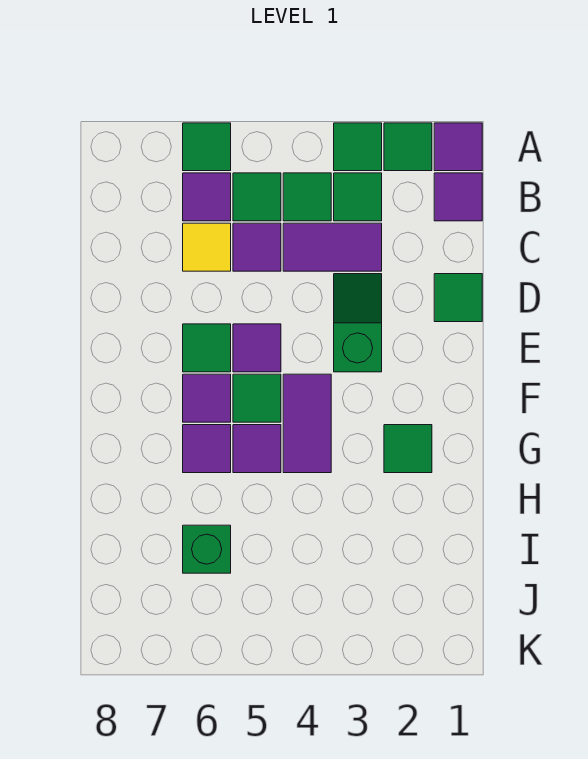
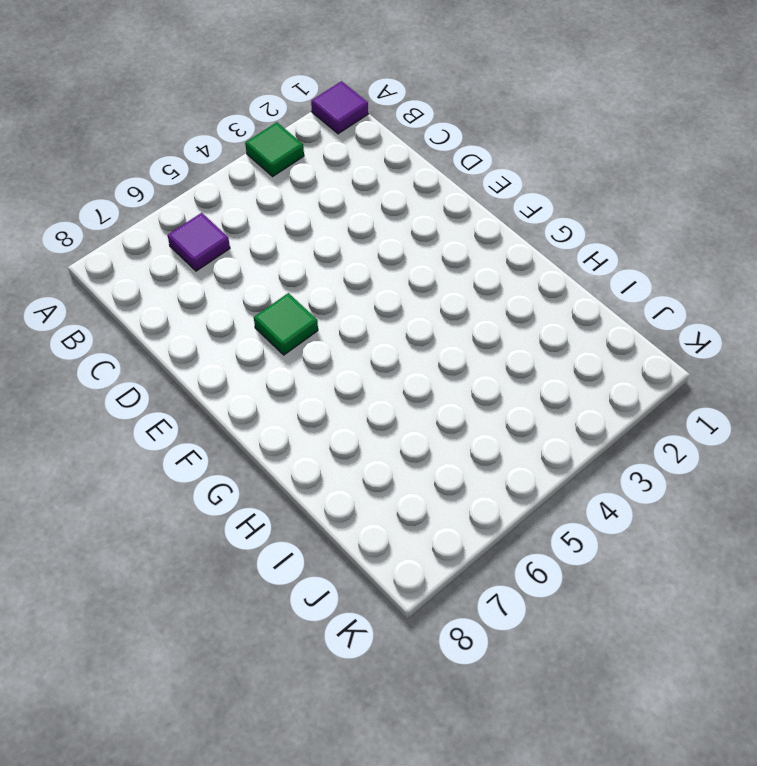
none -> green tile A2 level 1
none -> green tile A6 level 1
none -> purple tile B1 level 1

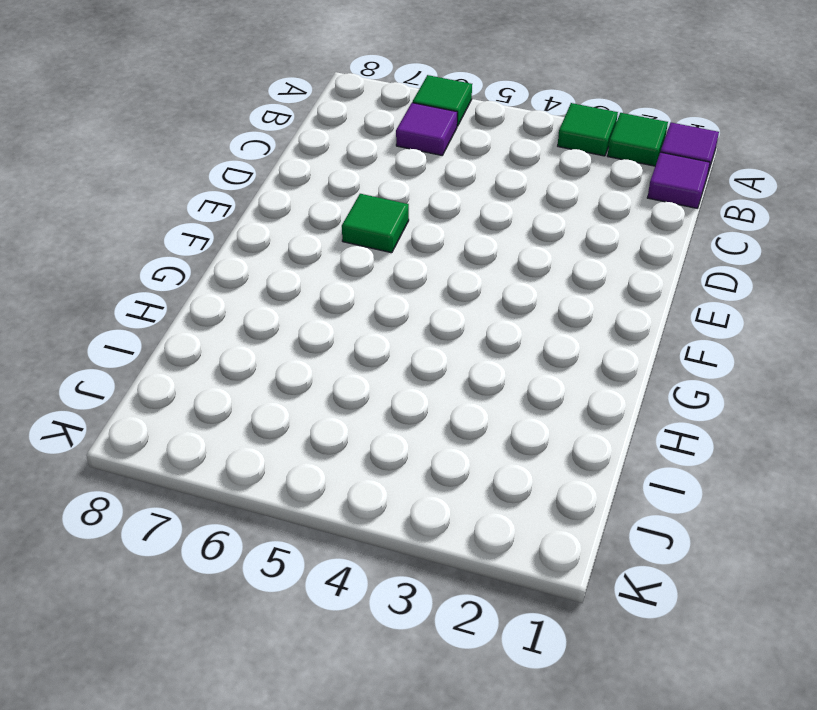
none -> green tile B3 level 1
none -> green tile B4 level 1
none -> green tile B5 level 1

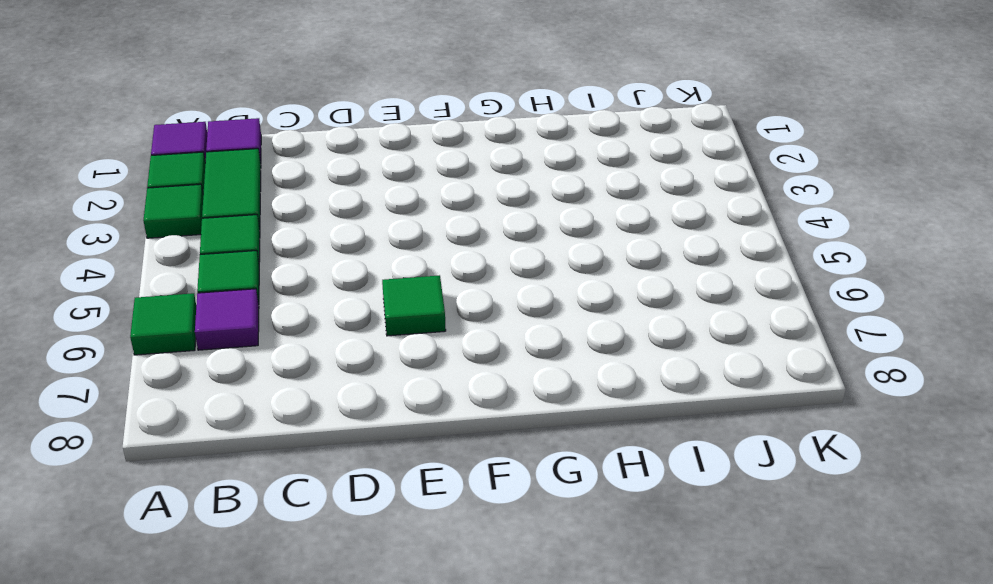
green tile B2:B3 level 1 -> green tile B3 level 1
none -> purple tile C3:C4 level 1
none -> purple tile C5 level 1
none -> yellow tile C6 level 1

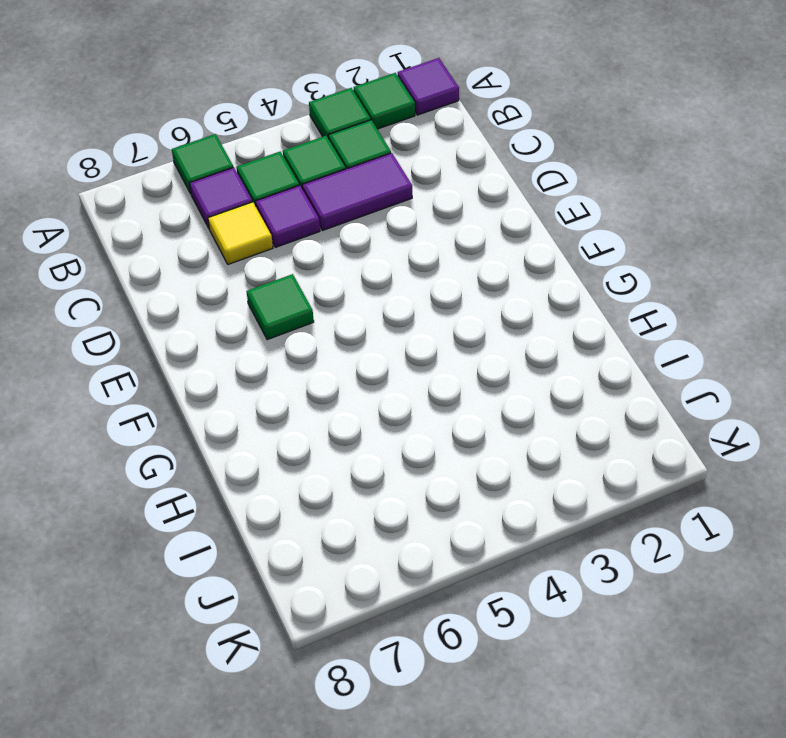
none -> purple tile B1 level 1
none -> green tile D1 level 1
none -> green slope D3:E3 level 1 top E

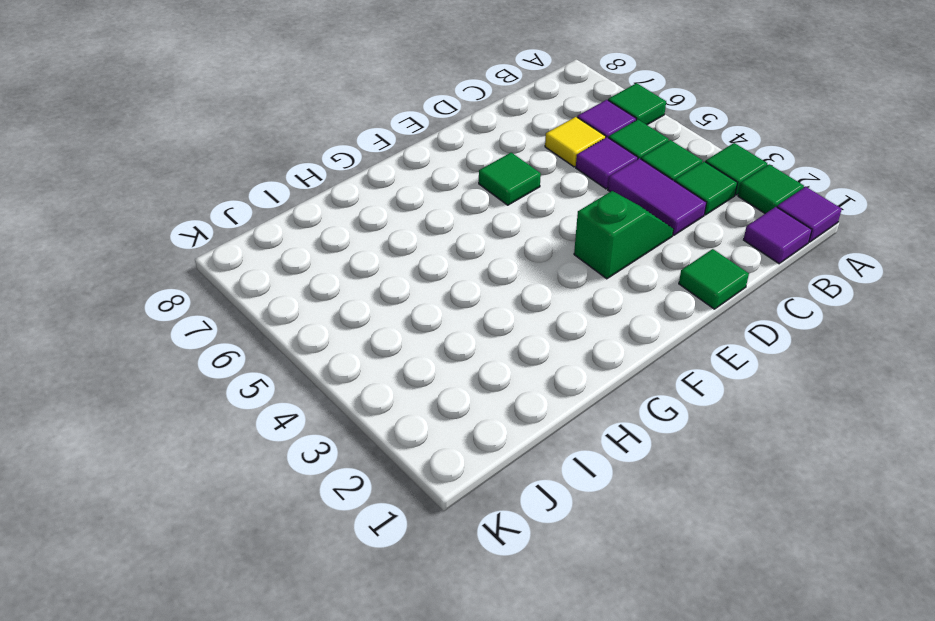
none -> purple tile E5 level 1
none -> purple tile F4:G4 level 1
none -> green tile F5 level 1

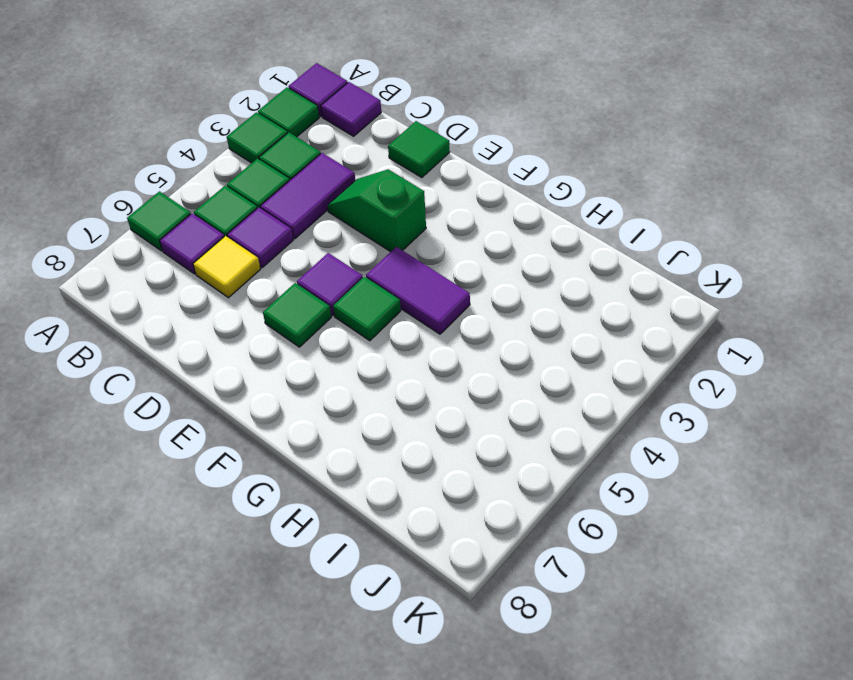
none -> purple tile F6 level 1
none -> green tile G2 level 1
none -> purple tile G5 level 1

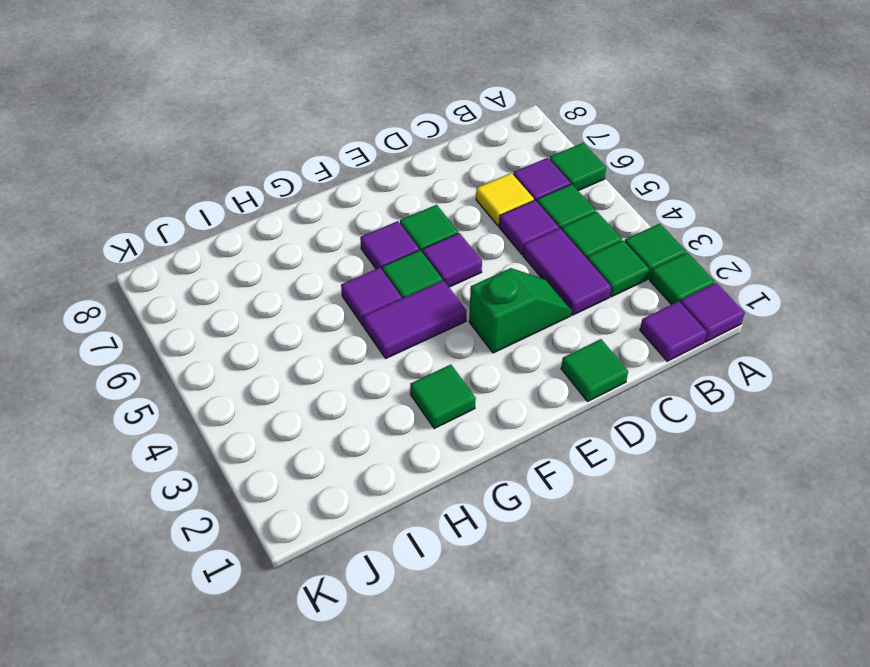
none -> purple tile G6 level 1
none -> green brick I6 level 1

